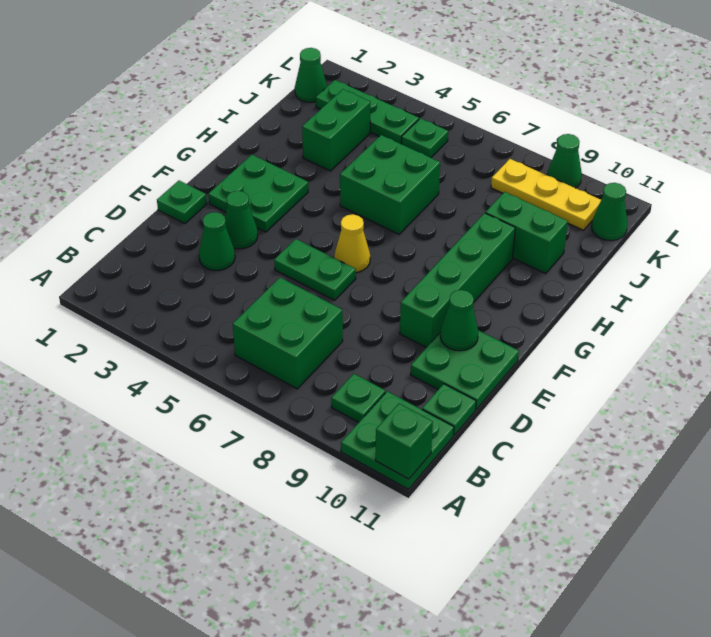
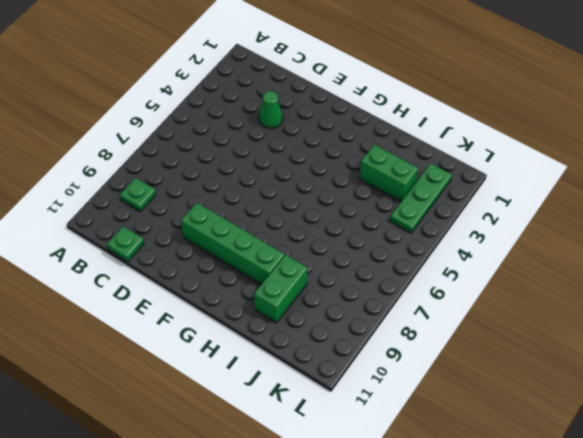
none -> green plate A10:B11 level 1
none -> green brick B6:C7 level 1
none -> green plate D10:E11 level 1

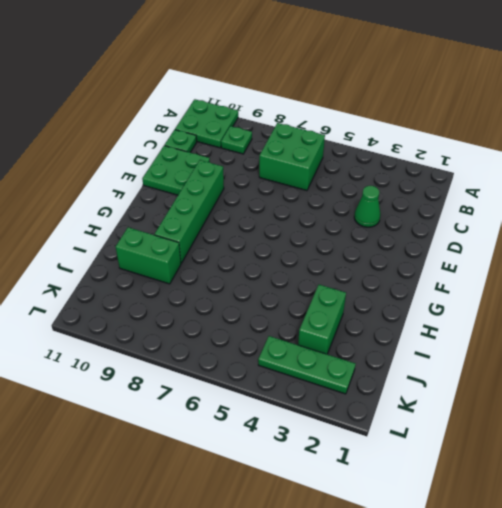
none -> green plate E1 level 1
none -> green cone E3 level 1
none -> green plate E5:E6 level 1

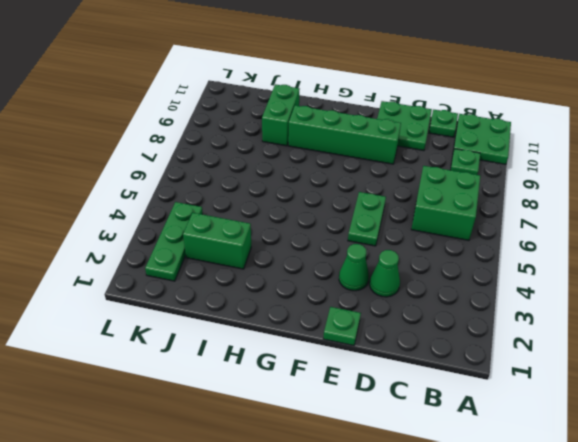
none -> green plate F2:G3 level 1
none -> yellow cone F6 level 1
none -> green brick H5:I6 level 1

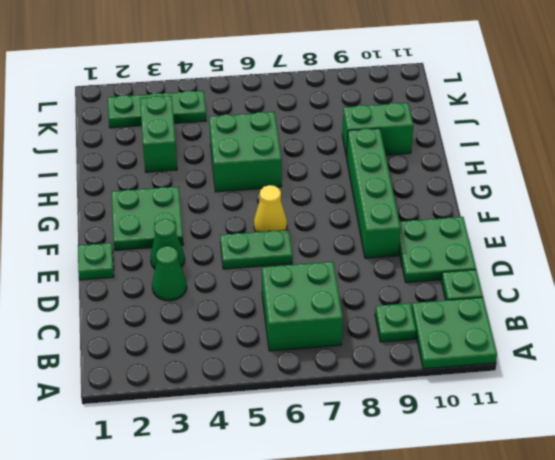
none -> green cone K1 level 1
none -> green plate K5 level 1
none -> yellow plate K8:K10 level 1

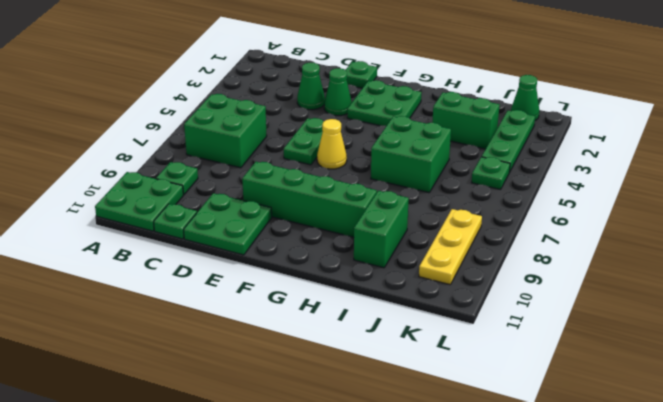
none -> green cone K11 level 1
none -> green cone L9 level 1
none -> green brick A11 level 2

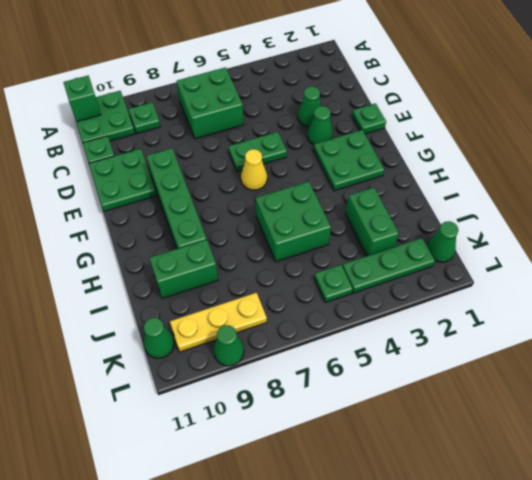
none -> green cone E10 level 2

